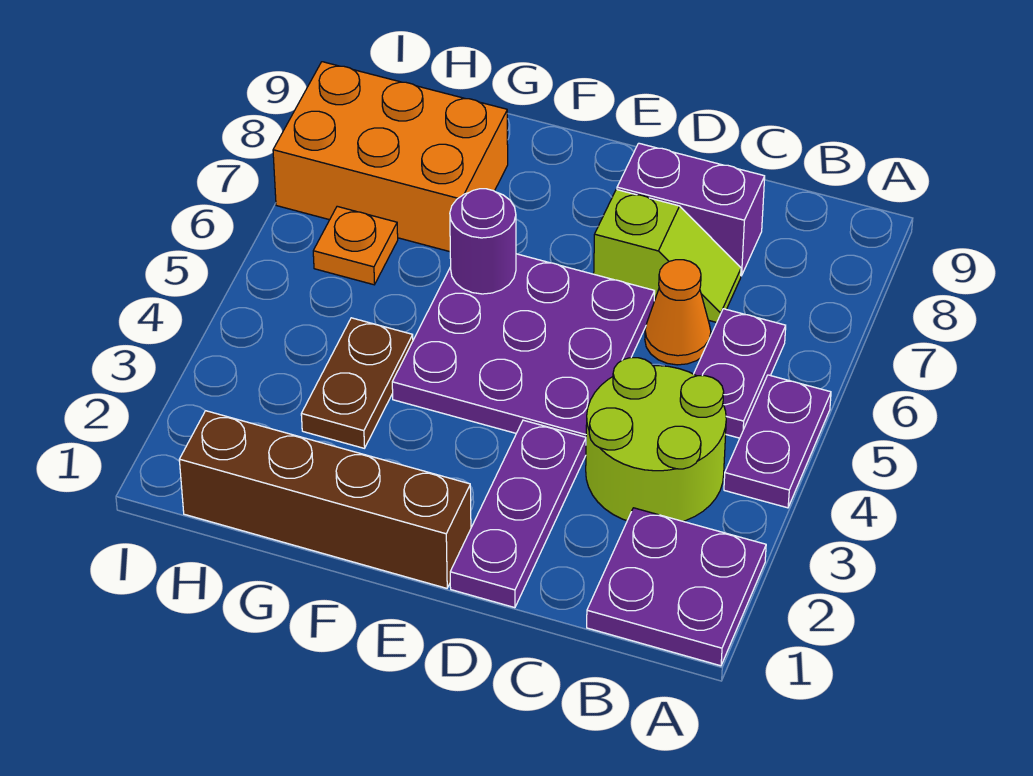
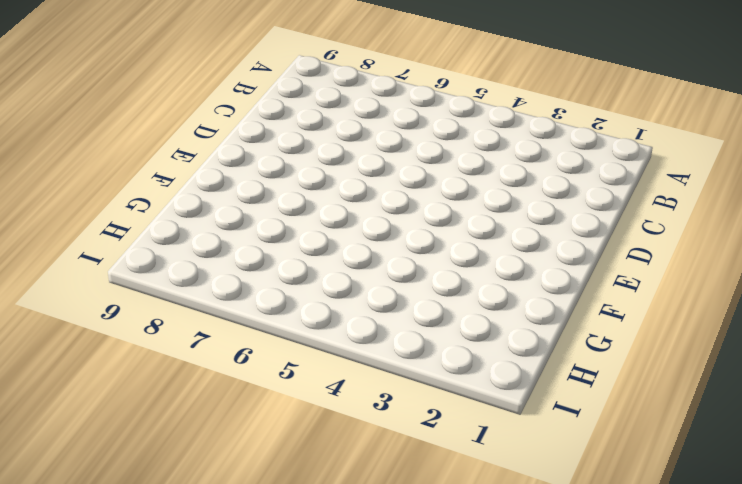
none -> purple plate A1:B2 level 1
none -> purple plate A4:A5 level 1
none -> lime round brick B3:C4 level 1

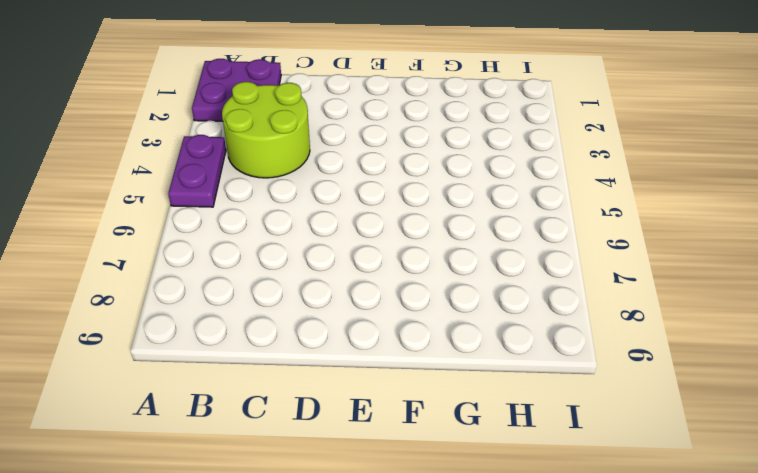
none -> purple plate B5:B6 level 1
none -> orange cone C6 level 1
none -> lime slope C7:D7 level 1 top D

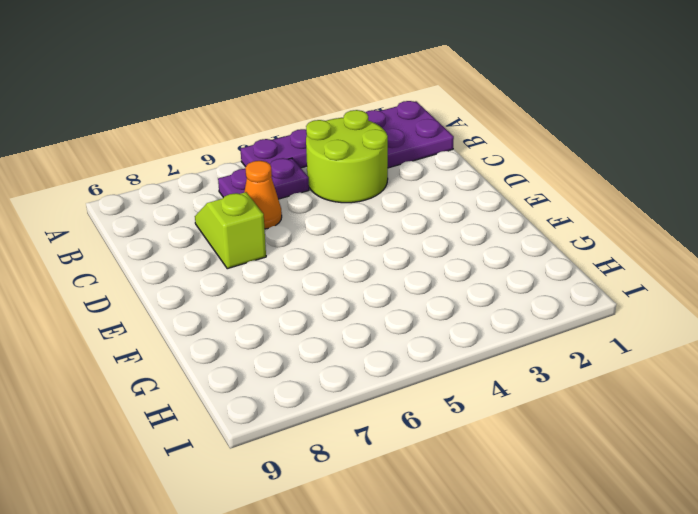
none -> purple brick C8:D8 level 1
none -> purple plate D1:D3 level 1
none -> purple plate D4:F6 level 1

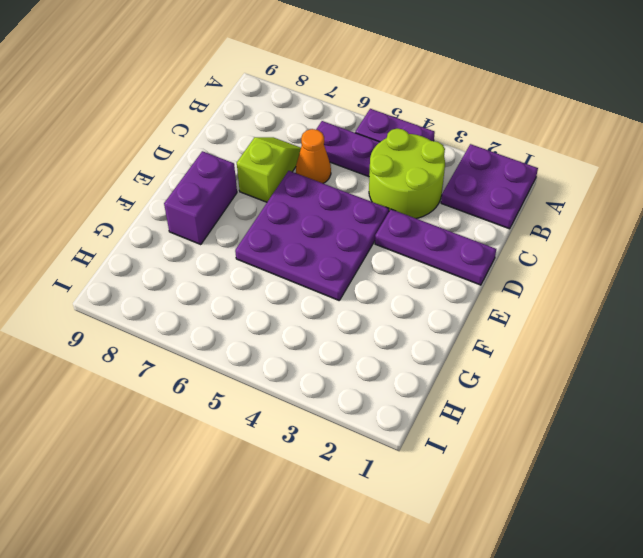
purple brick E8:F8 level 1 -> purple brick C8:D8 level 1
none -> brown brick E1:H1 level 1
none -> brown plate G3:G4 level 1
none -> orange brick G7:I8 level 1

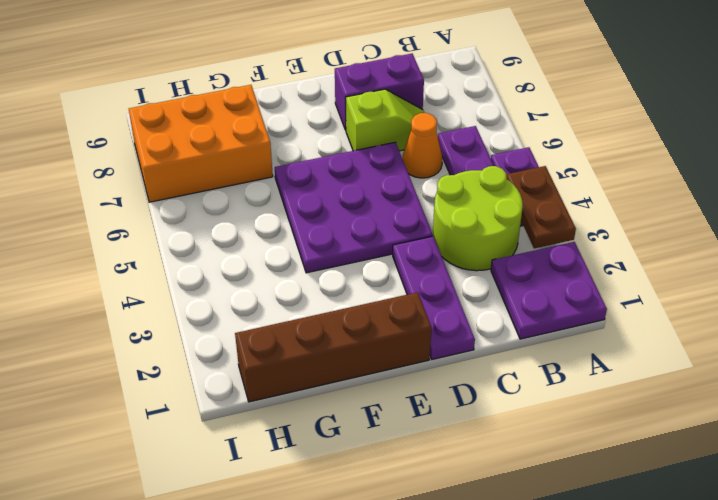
brown plate A3:A4 level 2 -> brown plate G3:G4 level 1
none -> orange plate H6 level 1
none -> purple round brick F6 level 2

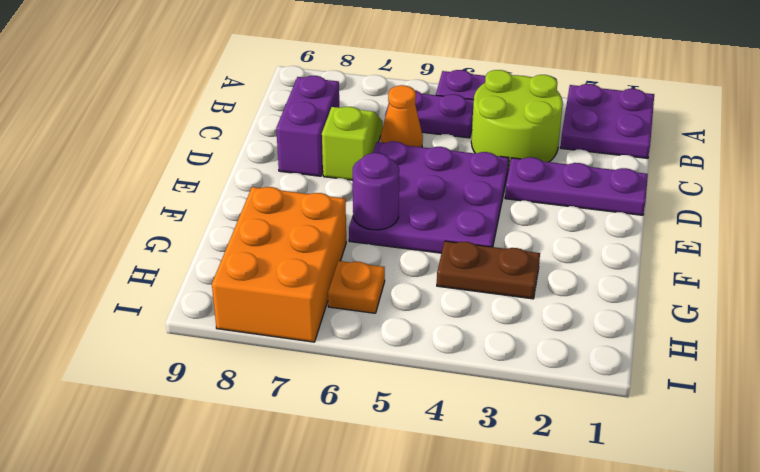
none -> brown brick E1:H1 level 1

